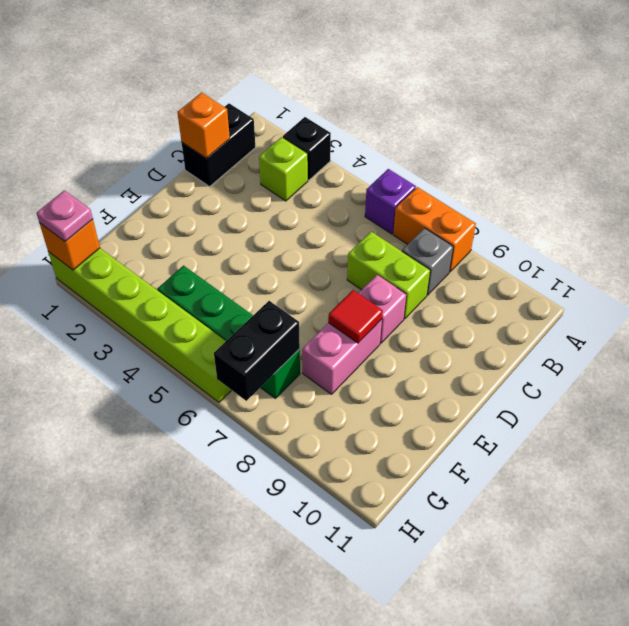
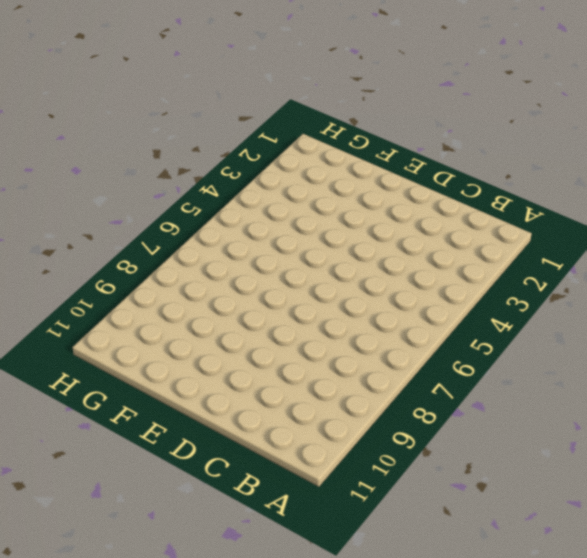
none -> black brick A3 level 1
none -> purple brick A6 level 1
none -> orange brick A7:A8 level 1

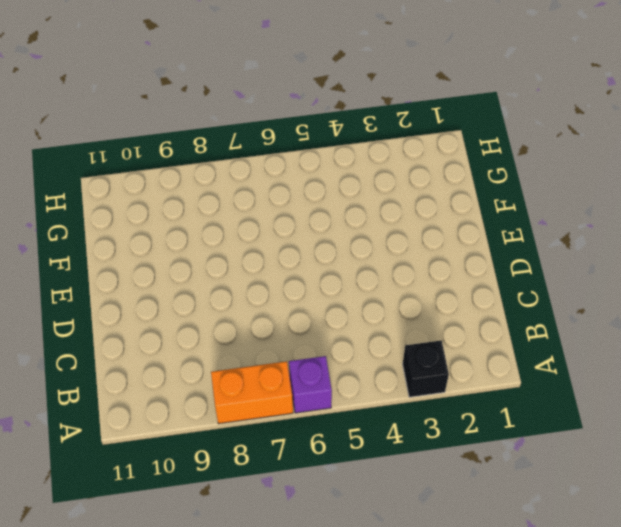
none -> black brick B1:C1 level 1
none -> lime brick B3 level 1
none -> grey brick B8 level 1

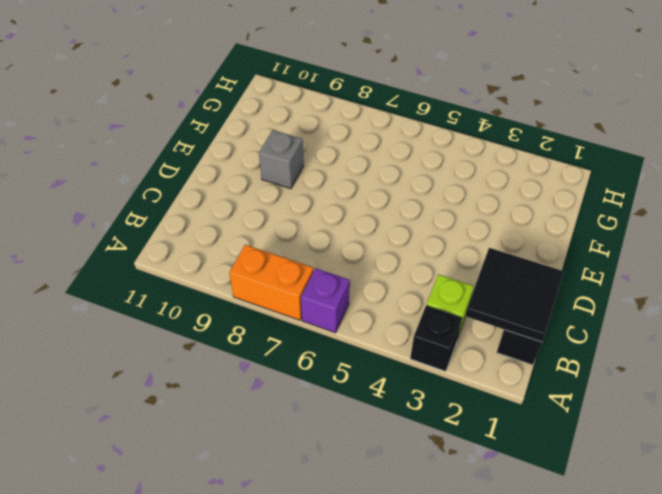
black tile B1:C2 level 2 -> orange brick C1 level 2
grey brick E9 level 1 -> grey brick B8 level 1
none -> lime brick C7:C8 level 1
none -> pink brick D8 level 1
none -> pink brick E8:F8 level 1

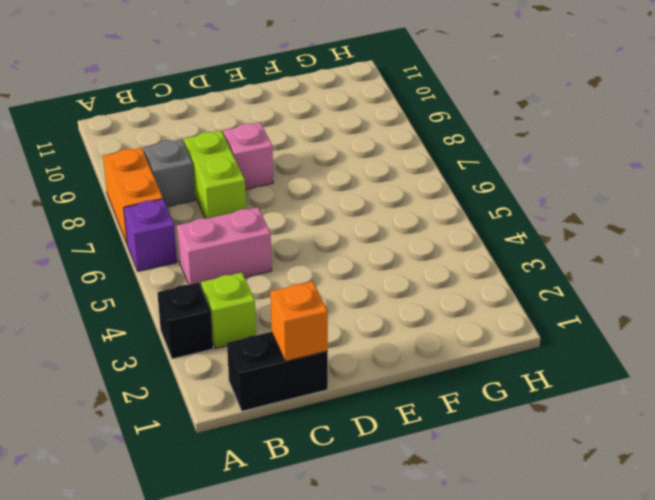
pink brick B5:C5 level 1 -> pink brick E8:F8 level 1
none -> green brick G4:G7 level 1
none -> lime brick H1:H6 level 1
none -> red tile E8 level 2

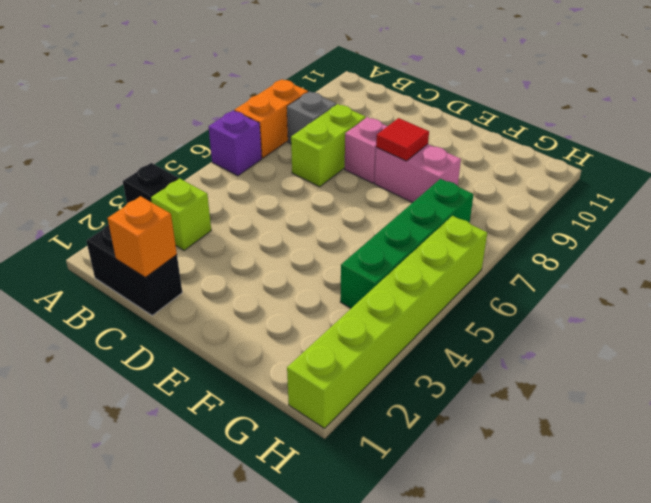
none -> black brick G7:H7 level 2
none -> orange brick H1 level 2
none -> pink plate H1 level 3

